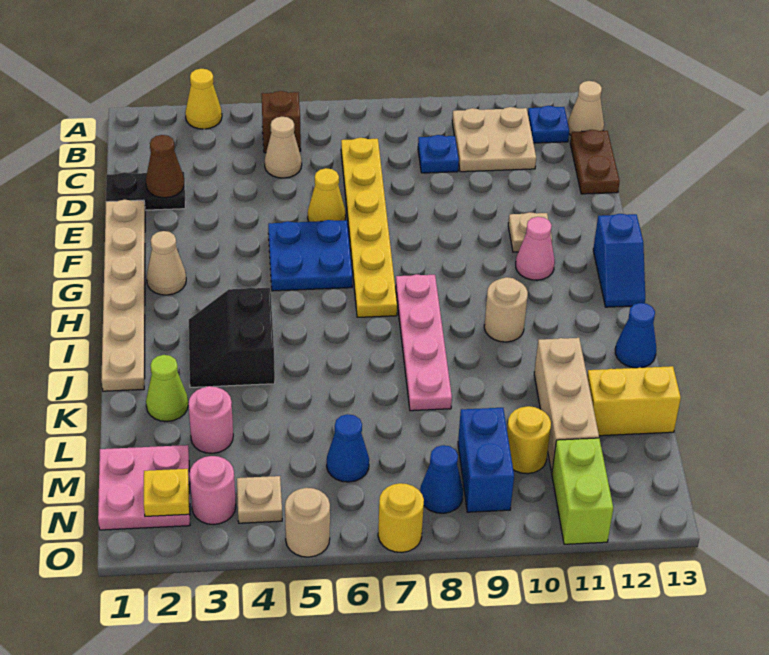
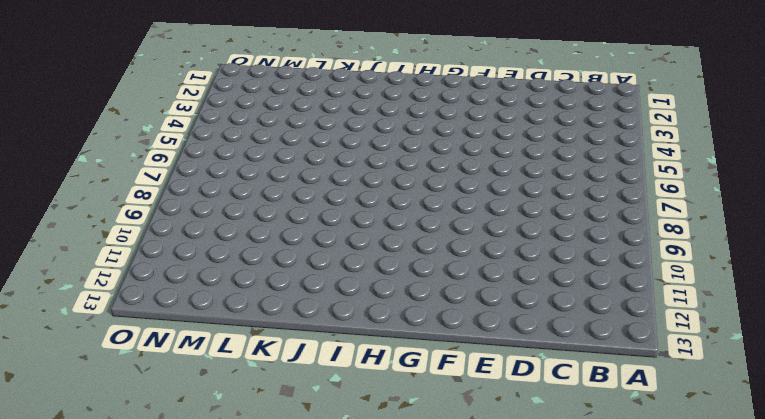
none -> yellow cone A3 level 1
none -> brown brick B5 level 1
none -> tan plate B10:C11 level 1
none -> blue plate B12 level 1

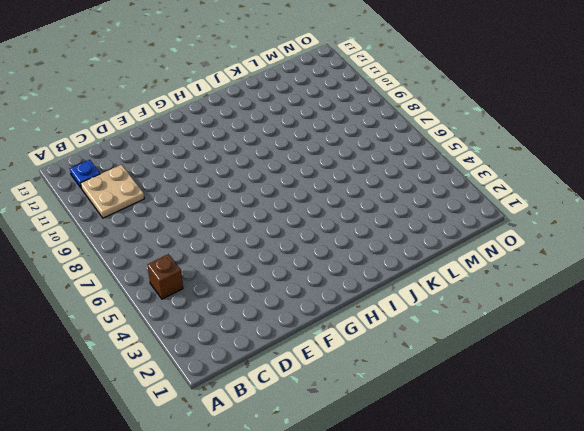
none -> yellow cone A3 level 1
none -> tan cone B13 level 1
none -> tan cone C5 level 1
none -> yellow plate C7:H7 level 1

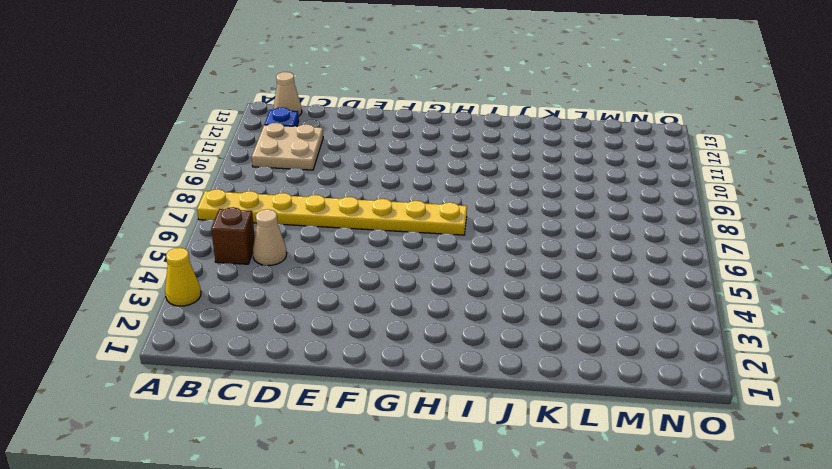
yellow plate A7:H7 level 1 -> yellow plate C7:H7 level 1
none -> blue plate C9 level 1
none -> brown plate C13:D13 level 1
none -> black plate D1:D2 level 1
none -> tan plate E1:J1 level 1

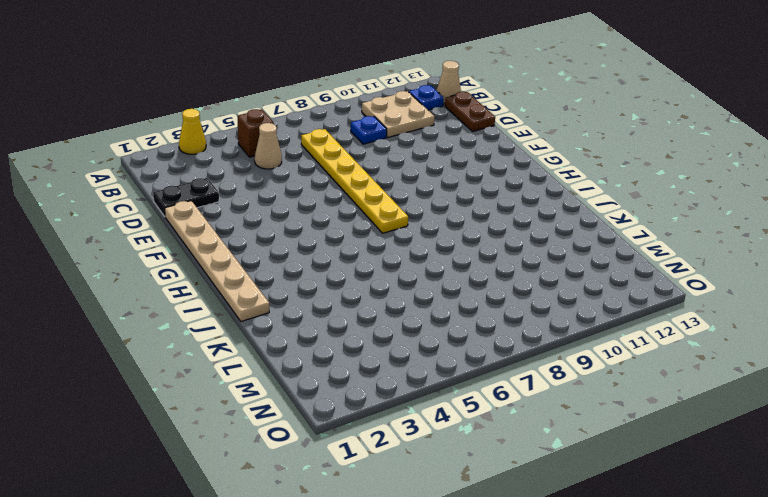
none -> yellow cone E6 level 1
none -> blue plate F5:G6 level 1
none -> tan plate F11 level 1
none -> tan cone G2 level 1

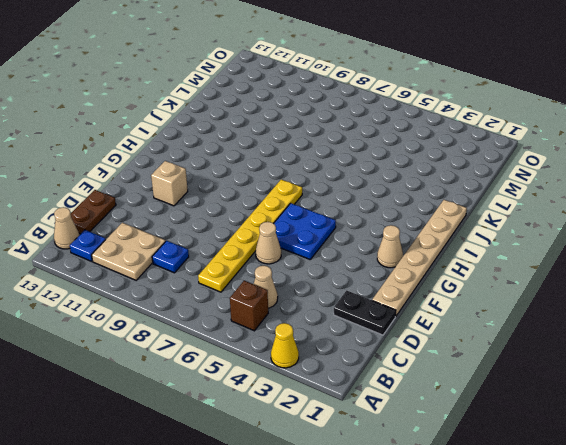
tan cone E6 level 1 -> yellow cone E6 level 1
tan brick F11 level 1 -> tan plate F11 level 1
none -> pink cone G11 level 1
none -> blue slope G13:H13 level 1 top G
none -> pink plate H8:K8 level 1
none -> black slope I3:J4 level 1 top 4

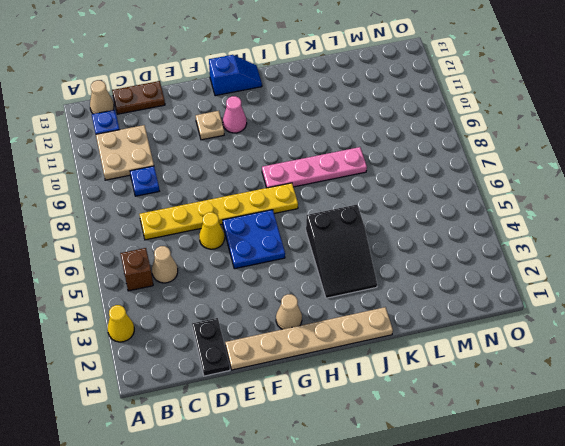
black slope I3:J5 level 1 top 5 -> black slope I3:J4 level 1 top 4
none -> tan round brick I10 level 1
none -> blue cone J13 level 1
none -> lime cone K2 level 1
none -> tan brick K11:M11 level 1

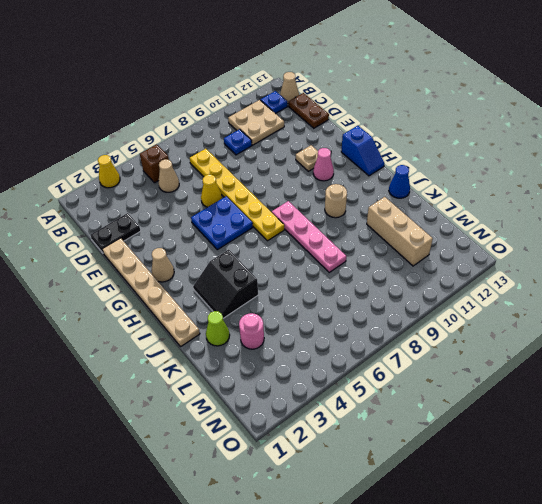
none -> yellow brick L12:L13 level 1
none -> pink plate M1:N2 level 1
none -> blue cone M6 level 1
none -> blue brick M9:N9 level 1

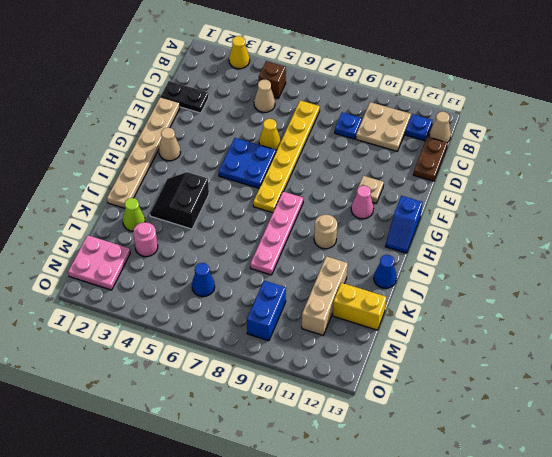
none -> yellow round brick M10 level 1
none -> pink round brick N3 level 1
none -> tan plate N4 level 1
none -> blue cone N8 level 1

